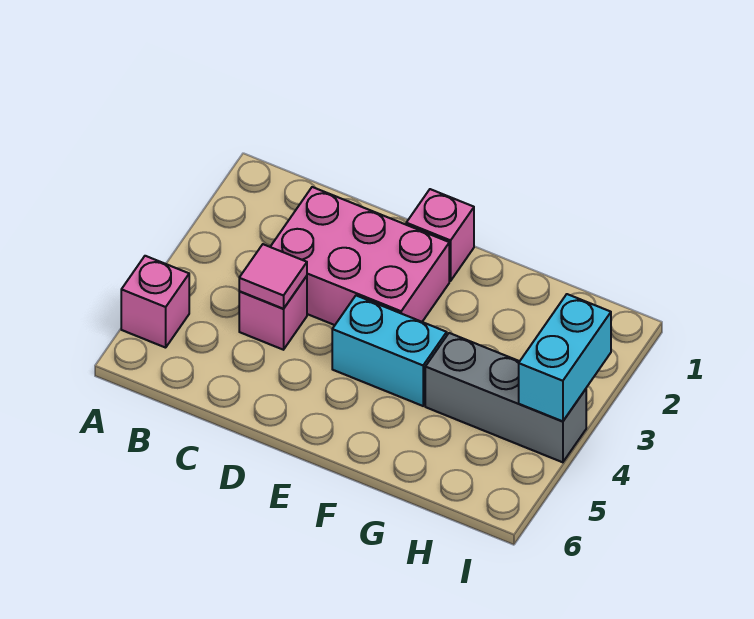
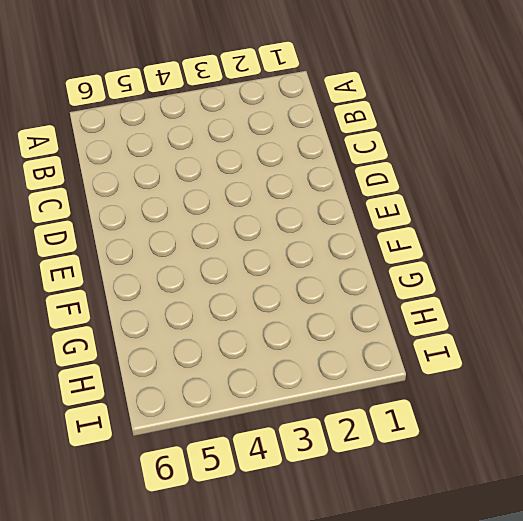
none -> pink brick A5 level 1
none -> pink brick C2:E3 level 1

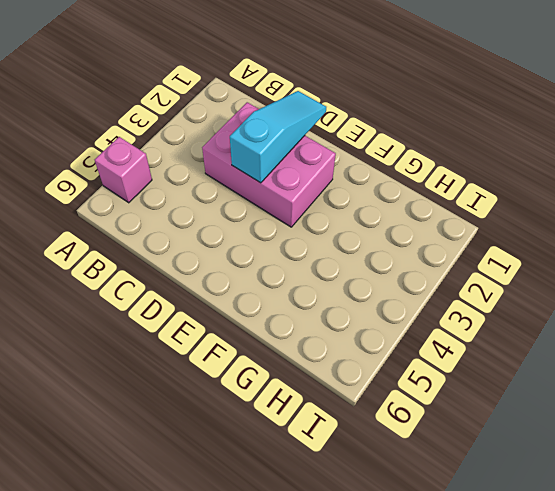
cyan slope D1:D3 level 2 top 3 -> none
none -> pink brick C4 level 1
none -> pink brick E1 level 1

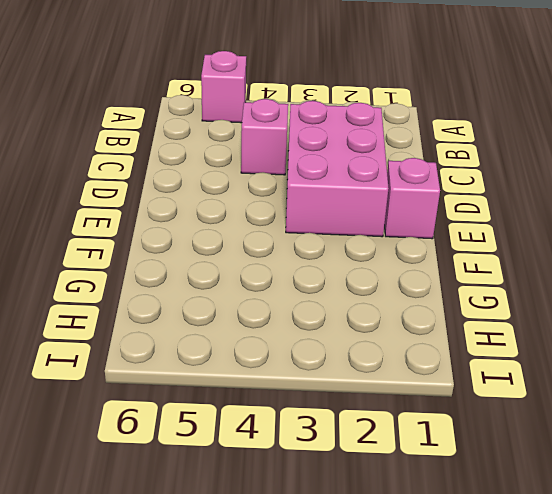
none -> cyan brick E4:F4 level 1
none -> grey brick G4:I4 level 1

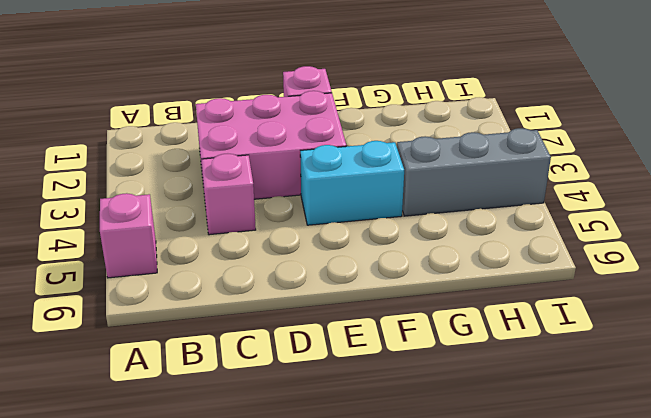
none -> pink tile C4 level 2
none -> cyan brick I3:I4 level 2

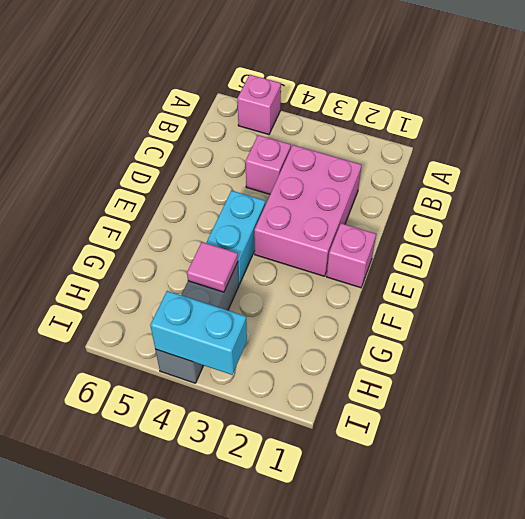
pink tile G4 level 2 -> pink tile C4 level 2

